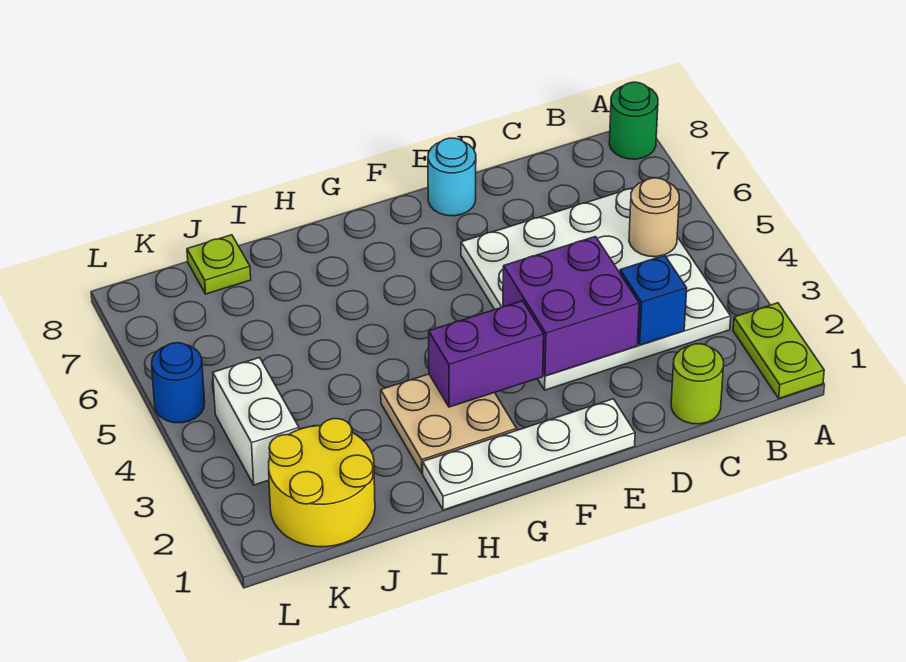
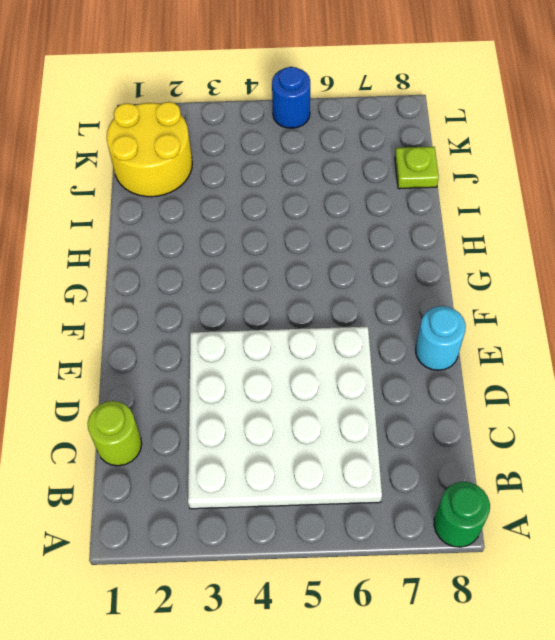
none -> lime plate A1:A2 level 1
none -> white plate E1:H1 level 1
none -> tan plate G2:H3 level 1

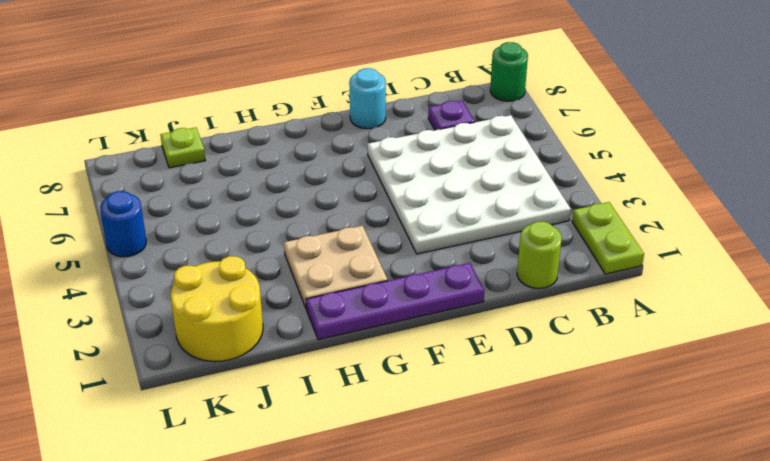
purple plate C7 level 1 -> none
purple plate E1:H1 level 1 -> white plate E1:H1 level 1
none -> white brick K3:K4 level 1
none -> tan round brick B5 level 2
none -> blue brick C3 level 2

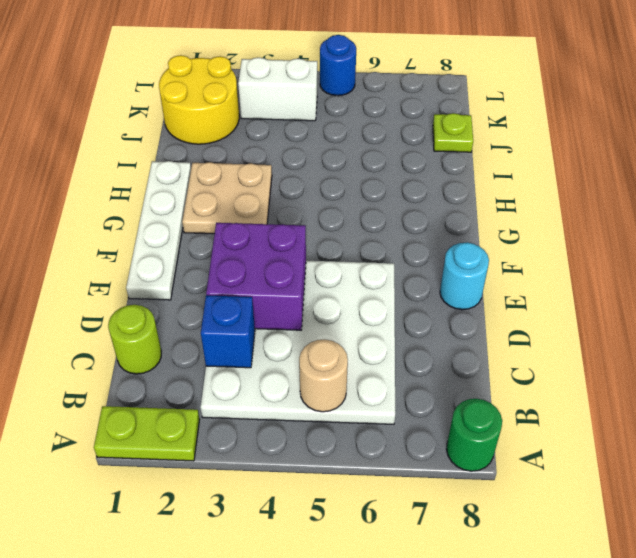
none -> purple brick F3:G3 level 2

